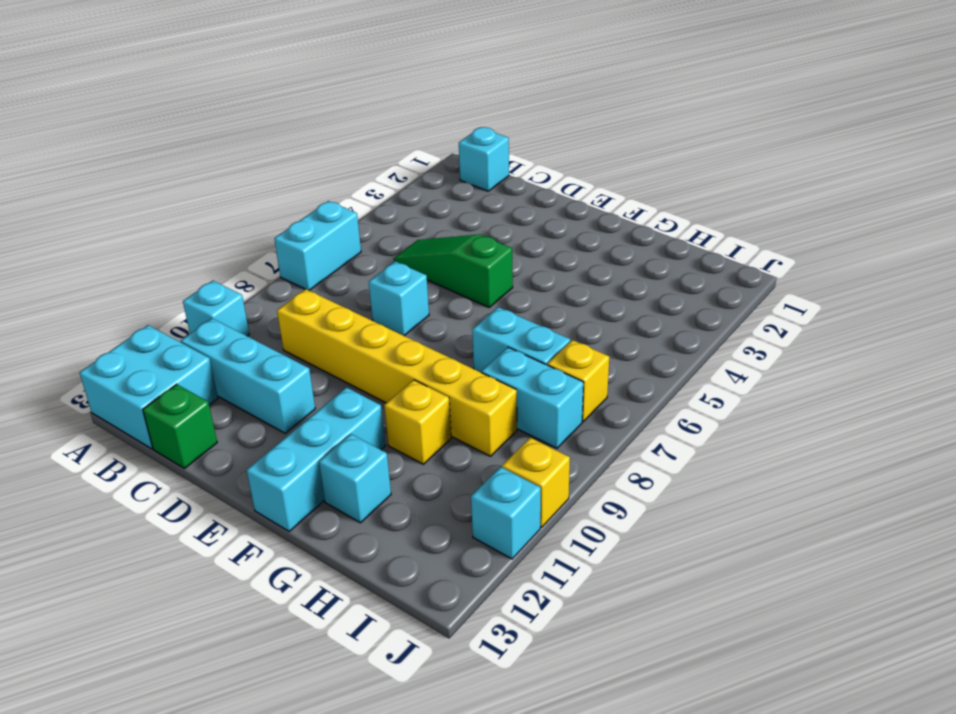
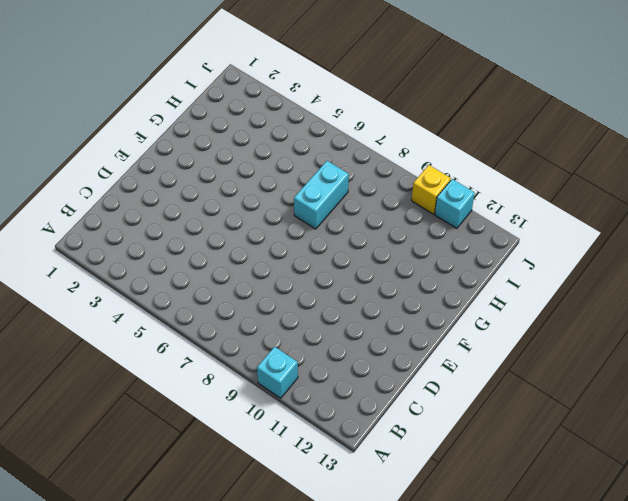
none -> cyan brick A6:A7 level 1
none -> cyan brick A12:B13 level 1
none -> cyan brick B1 level 1

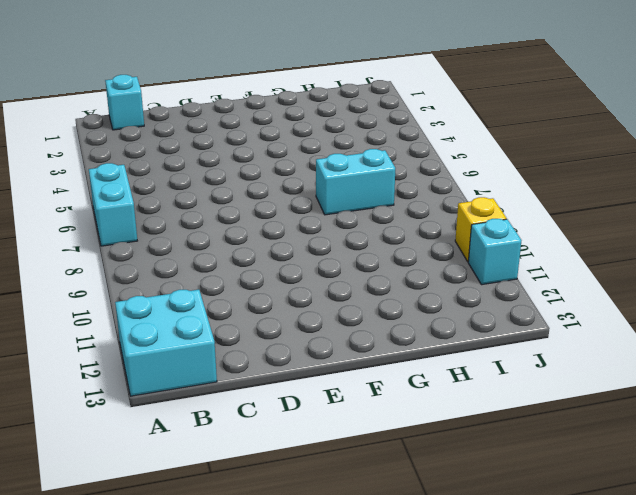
none -> cyan brick A10 level 1
none -> cyan brick B11:D11 level 1
none -> green slope C5:E5 level 1 top E

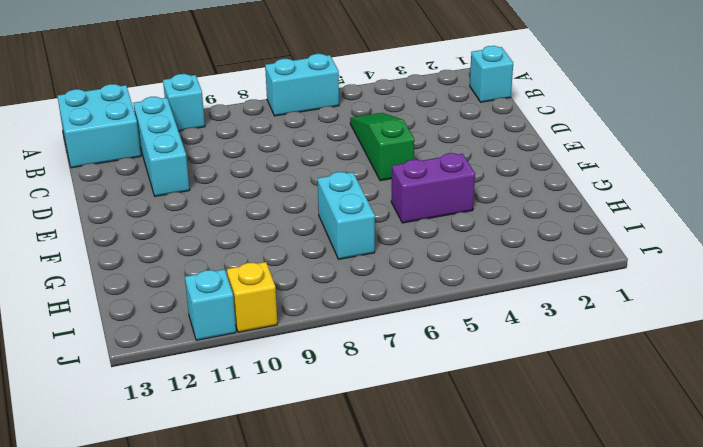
purple brick G4:G5 level 1 -> none
none -> yellow brick C9:H9 level 1
none -> green brick C13 level 1
none -> cyan brick D7 level 1

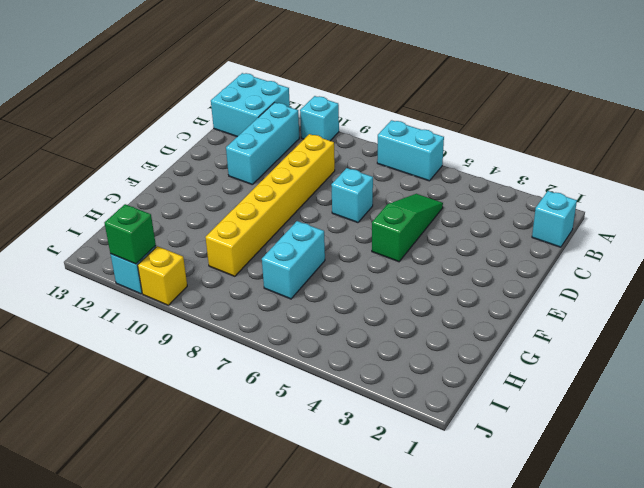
green brick J11 level 2 -> green brick C13 level 1
none -> cyan brick F11:F13 level 1
none -> yellow brick G10 level 1
none -> cyan brick G12 level 1

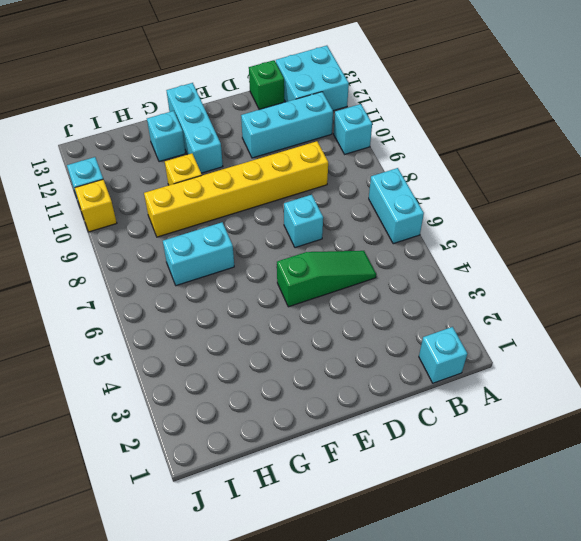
none -> cyan brick H8:I8 level 1
none -> yellow brick I7 level 1

